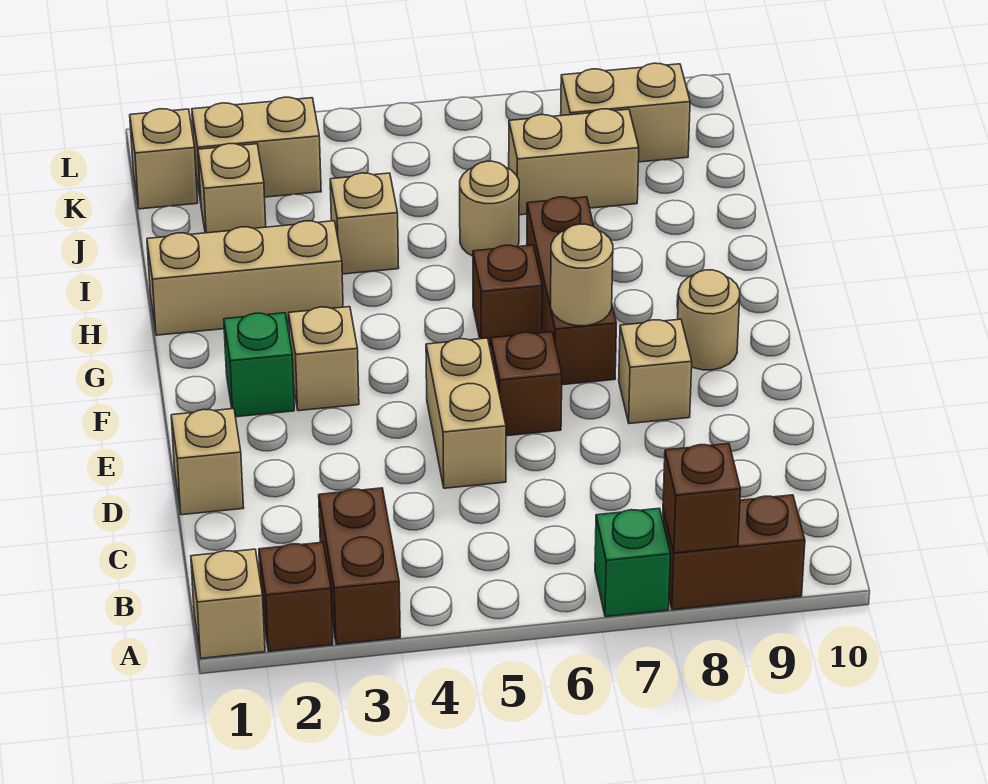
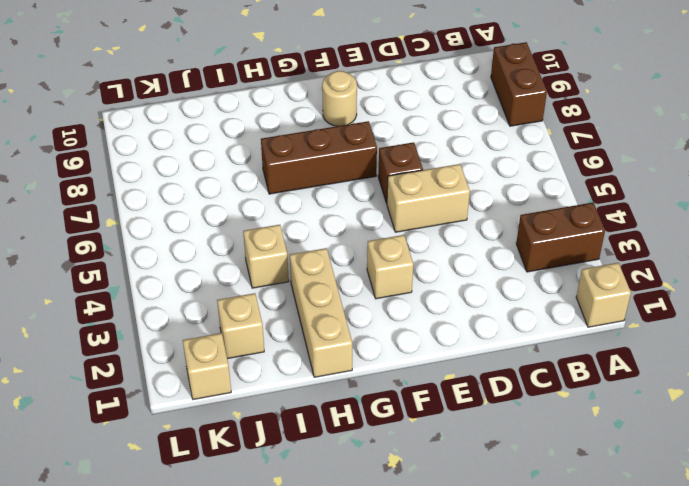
none -> brown brick A2 level 1
none -> green brick A7 level 1
none -> tan brick D1 level 1

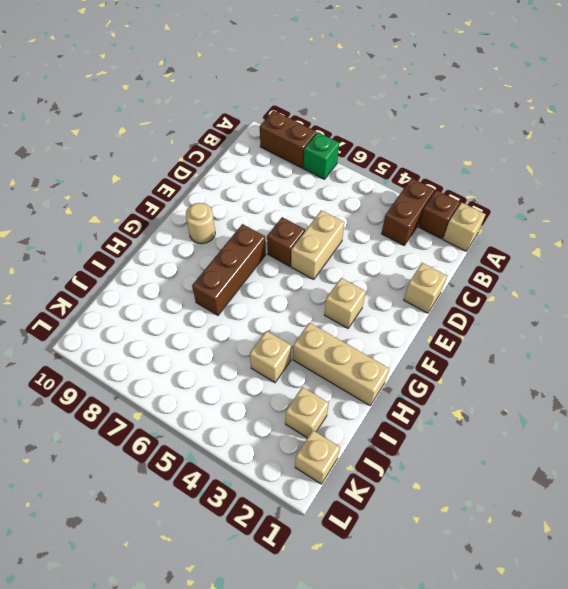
none -> tan brick E8 level 1
none -> green brick F2 level 1
none -> brown brick G6 level 1

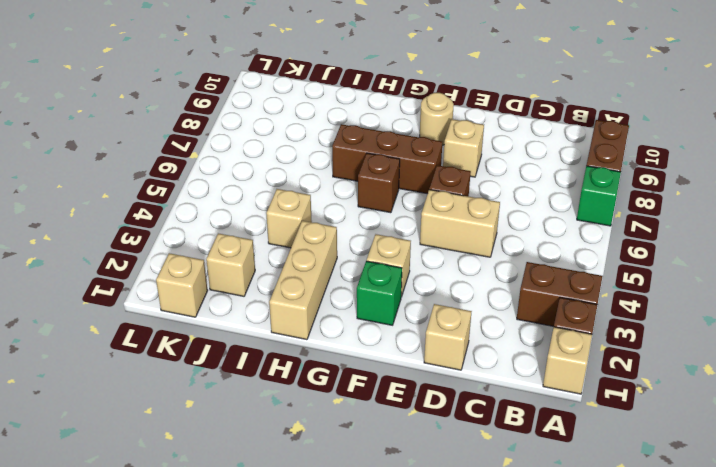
none -> tan round brick I6 level 1
none -> tan brick J7:J8 level 1
none -> tan brick K2:K3 level 1

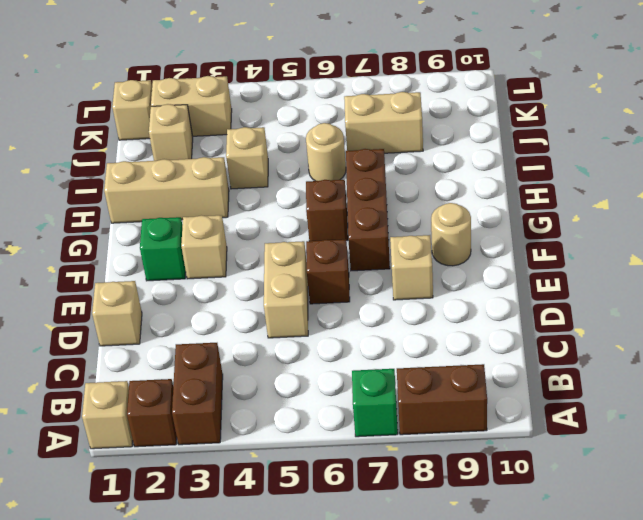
none -> tan brick K8:K9 level 1
none -> brown brick A8 level 2
none -> tan round brick F7 level 2

